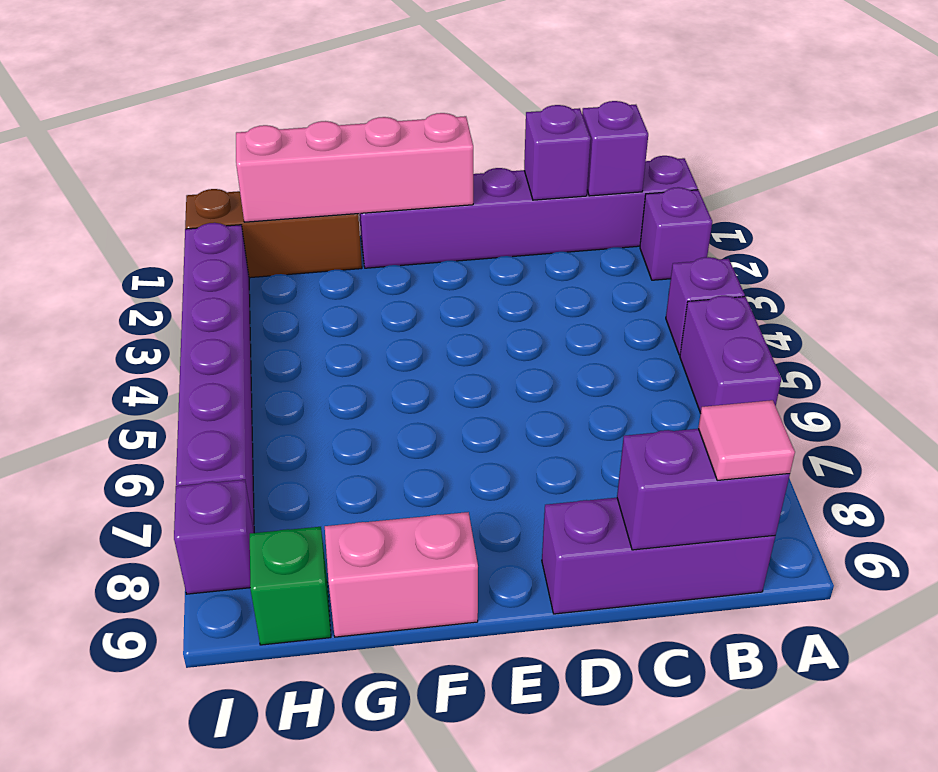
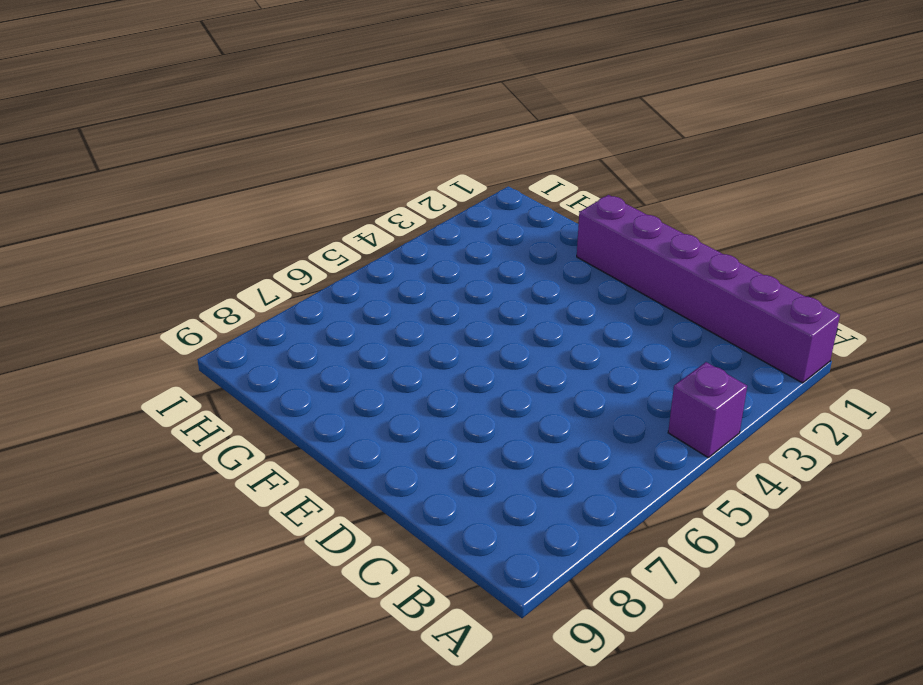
none -> purple brick A2 level 1
none -> purple brick A5:A6 level 1
none -> purple brick B9:D9 level 1

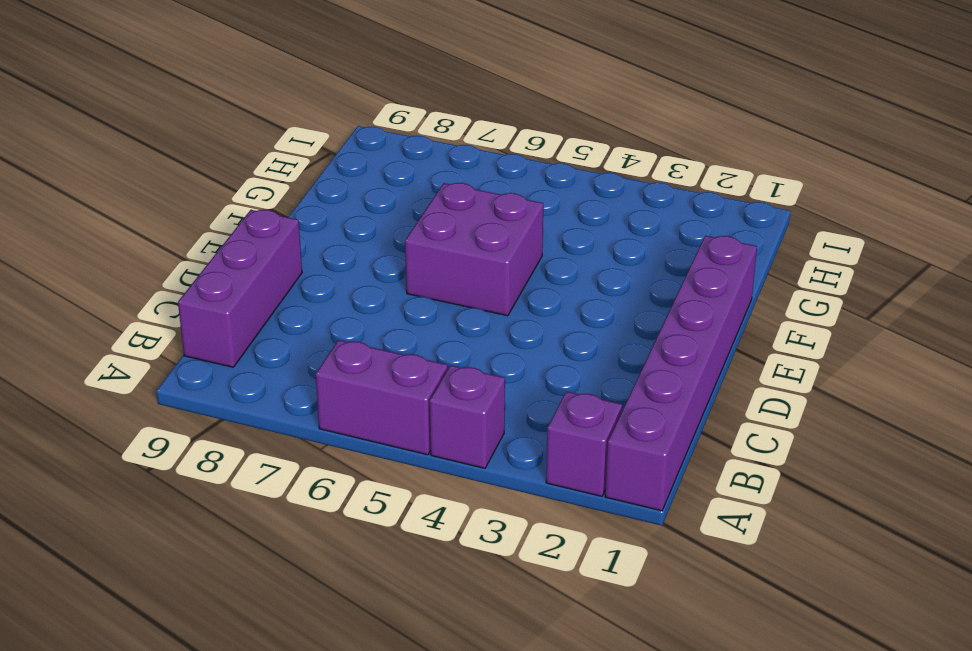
purple brick E5:F6 level 1 -> none
none -> pink brick F9:G9 level 1
none -> brown brick G1:I1 level 1
none -> green brick H9 level 1

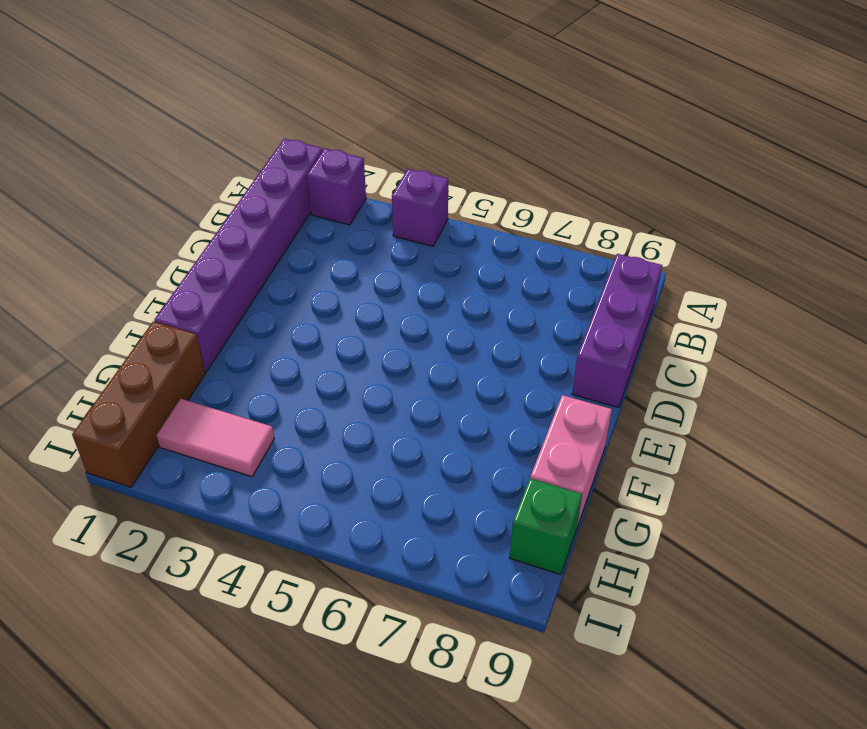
pink tile H2:H3 level 1 -> none
none -> purple brick A5:A6 level 1
none -> purple brick I2:I7 level 1
none -> purple brick I8 level 1

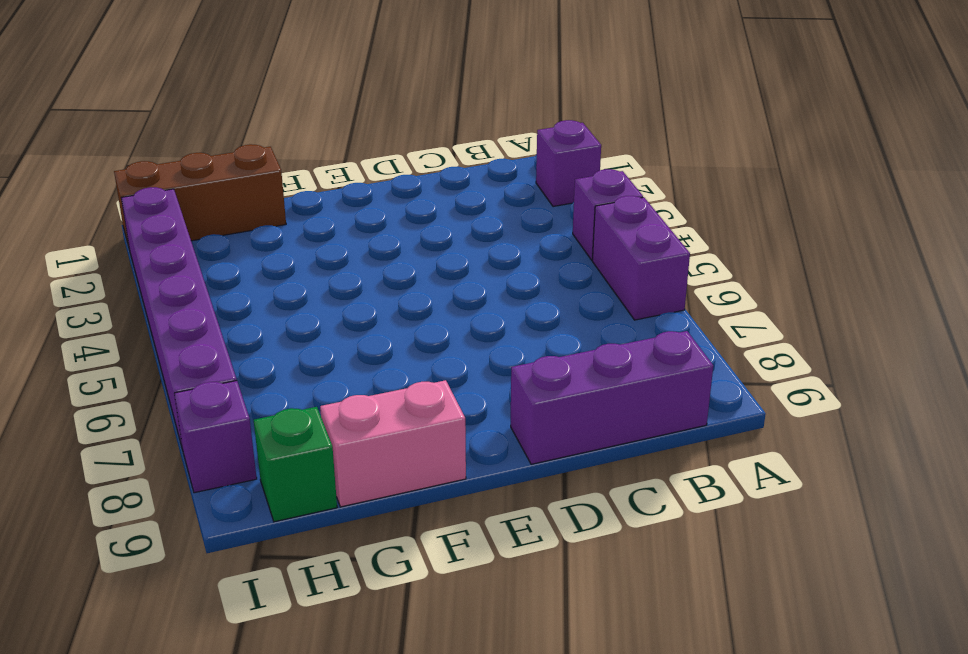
none -> purple brick A1:F1 level 1
none -> purple brick B1 level 2
none -> purple brick B9:C9 level 2

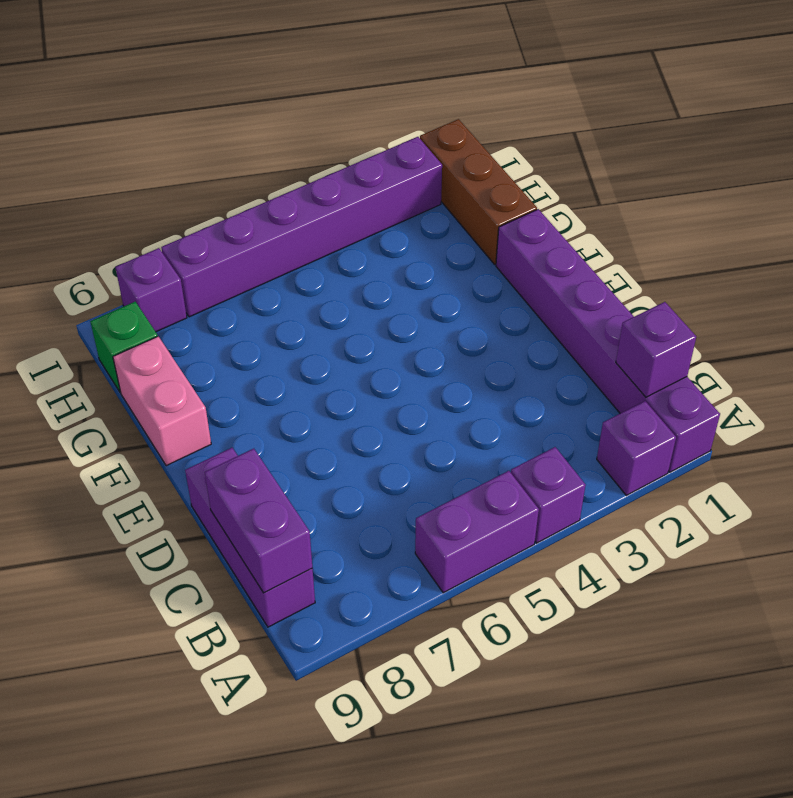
none -> purple brick C1 level 2
none -> pink brick E1:H1 level 2
none -> pink tile B9 level 3

